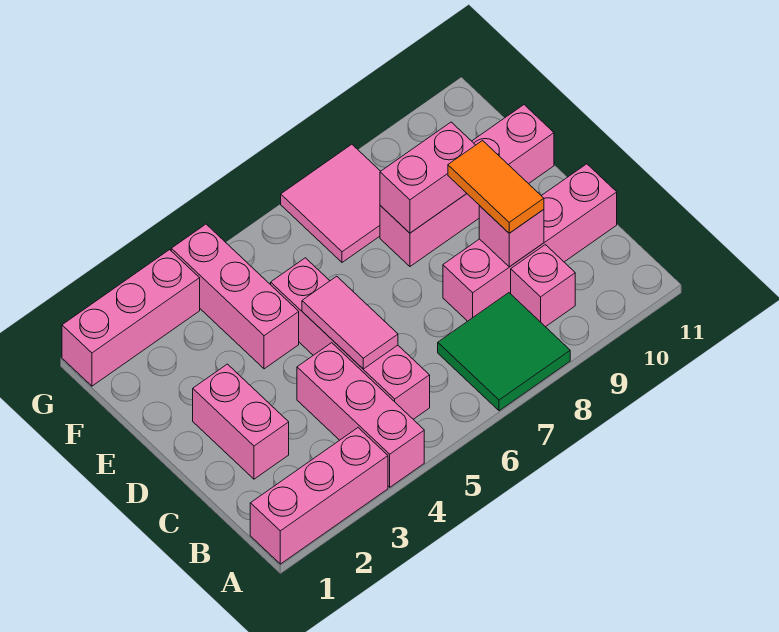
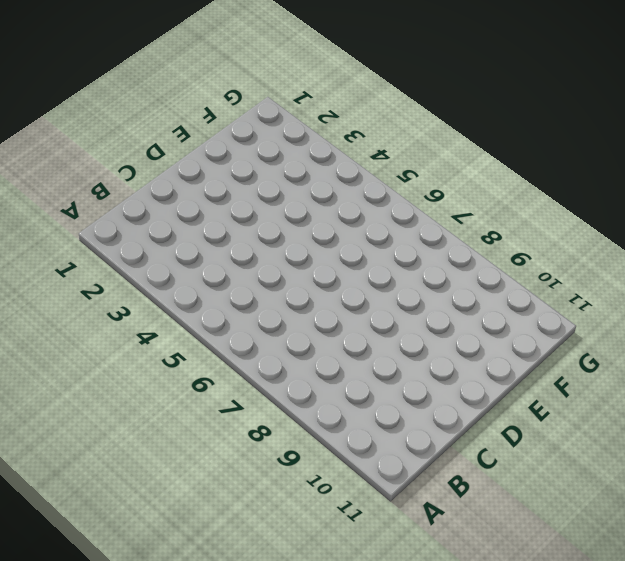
none -> pink brick A1:A3 level 1
none -> pink brick A4:C4 level 1
none -> green tile A7:B8 level 1

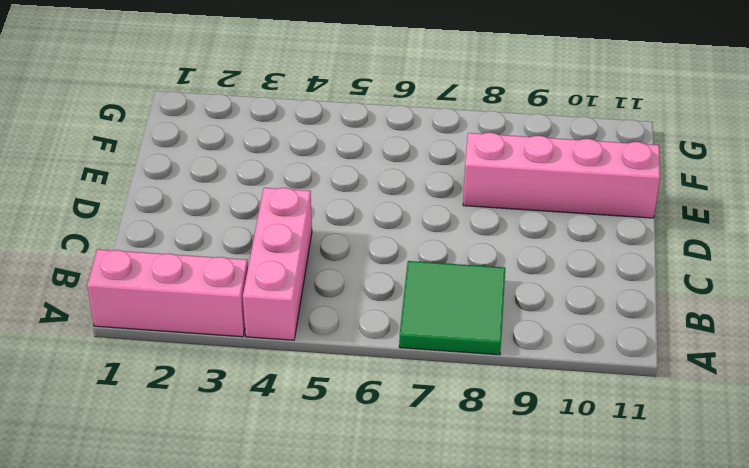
none -> pink brick B5:E5 level 1
none -> pink brick B9 level 1
none -> pink brick C2:D2 level 1

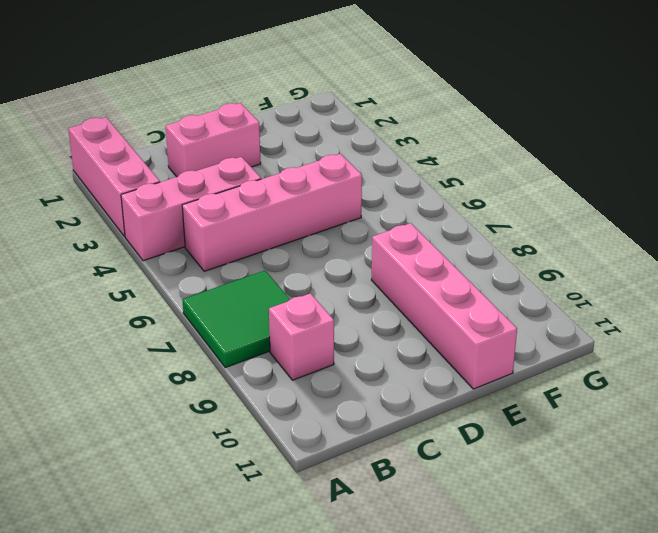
none -> pink brick C8:C11 level 1
none -> pink brick E4:G4 level 1
none -> pink tile F7:G8 level 1

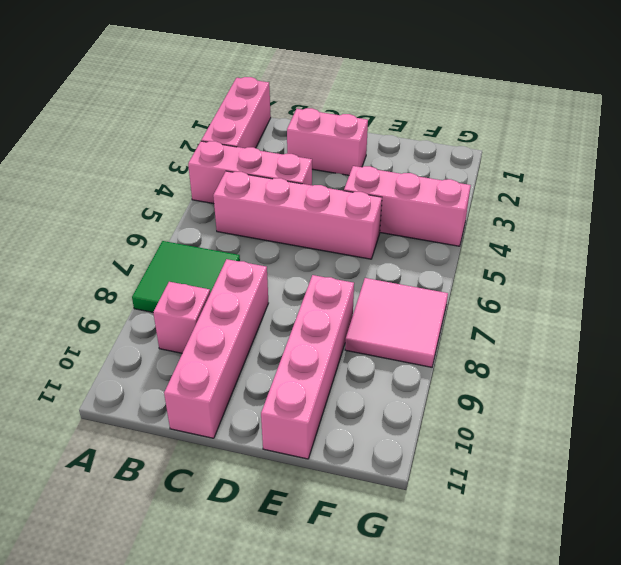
none -> pink brick G1:G3 level 1
none -> pink tile C5:D5 level 2
none -> pink brick C9 level 2

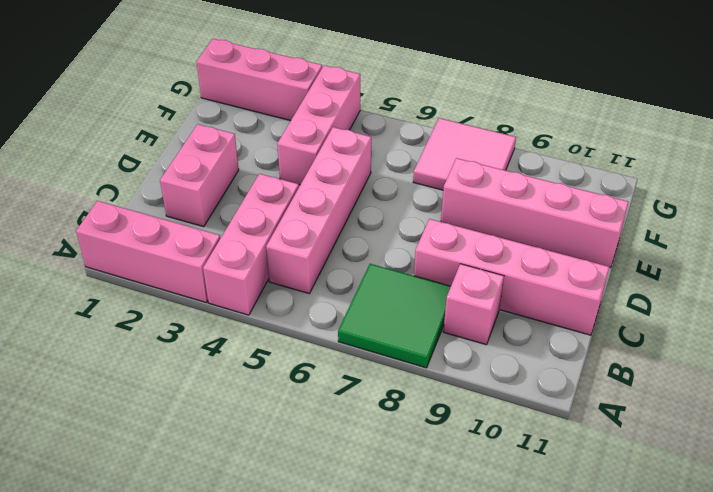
none -> pink tile C5:D5 level 2
none -> pink brick C9 level 2
none -> pink brick E8:E9 level 2

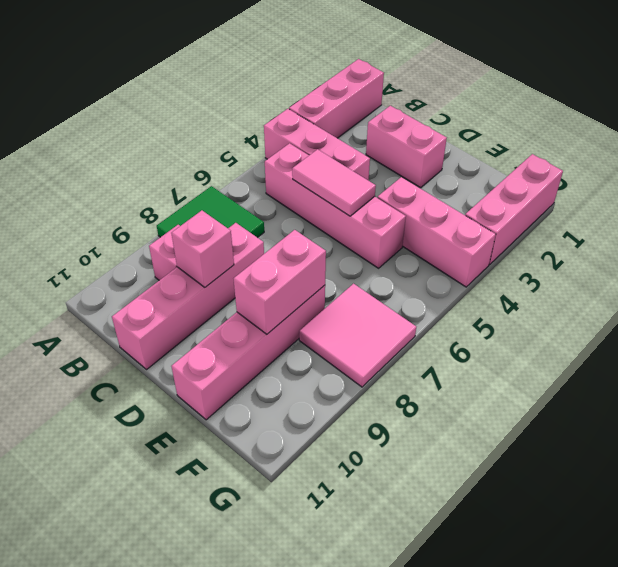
none -> orange tile C9:D9 level 3

